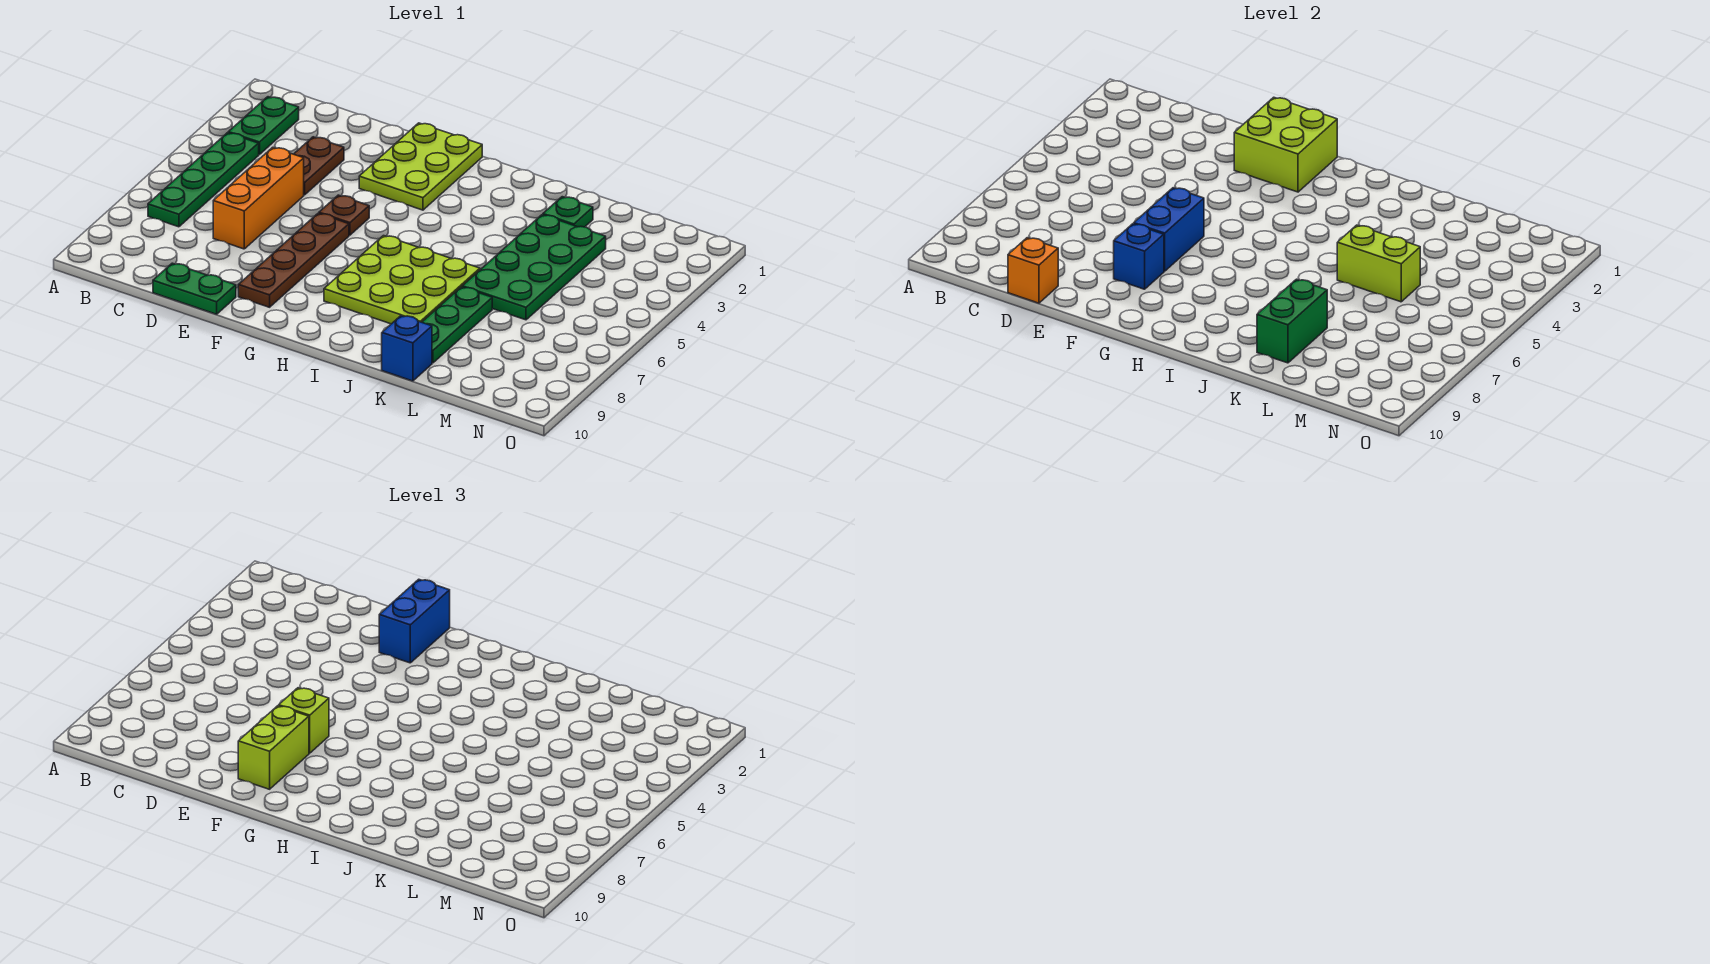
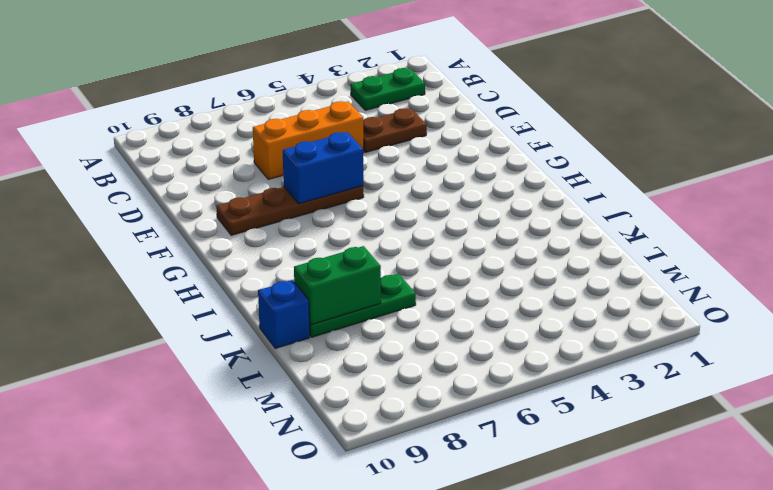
none -> green plate B4:B7 level 1
none -> green plate D10:E10 level 1
none -> lime plate F1:G3 level 1

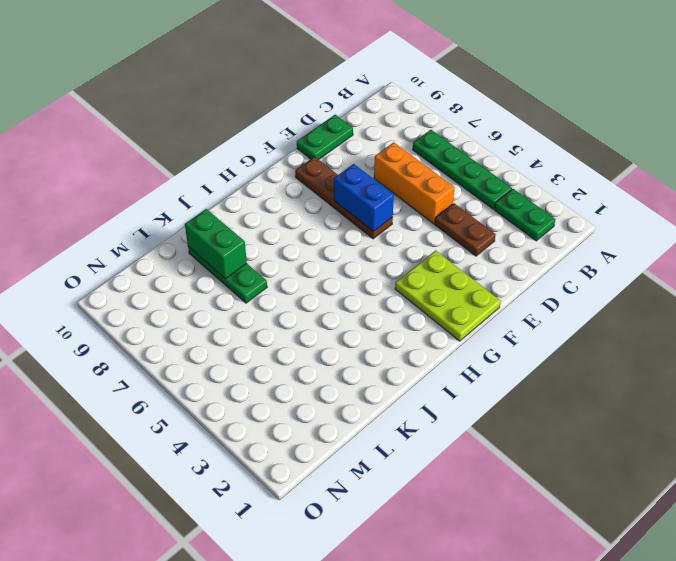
none -> brown plate F5 level 1
none -> lime plate H6:J8 level 1
none -> green plate K2 level 1

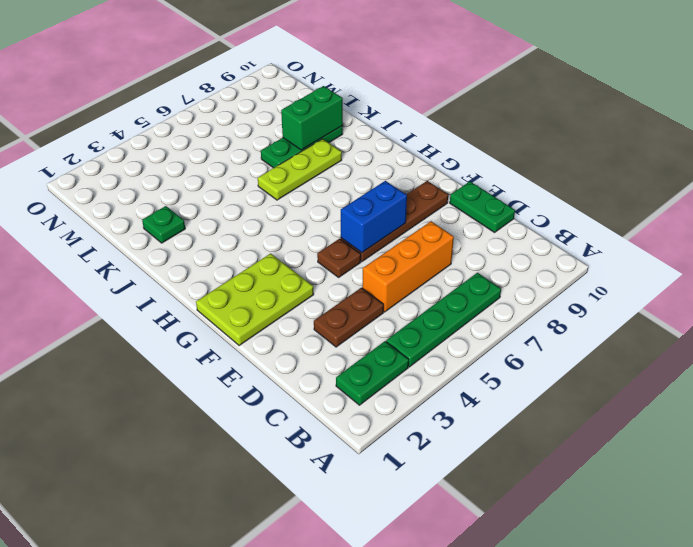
lime plate J6:J8 level 1 -> lime plate H6:J8 level 1
none -> green plate K3:L6 level 1
none -> blue brick K10 level 1
none -> orange brick D10 level 2

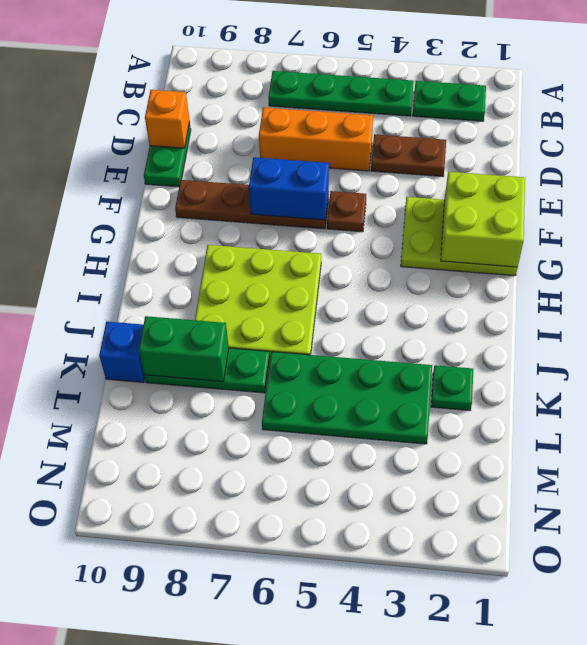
none -> blue brick F8 level 2
none -> lime brick K5:L5 level 2
none -> blue brick F1:F2 level 3

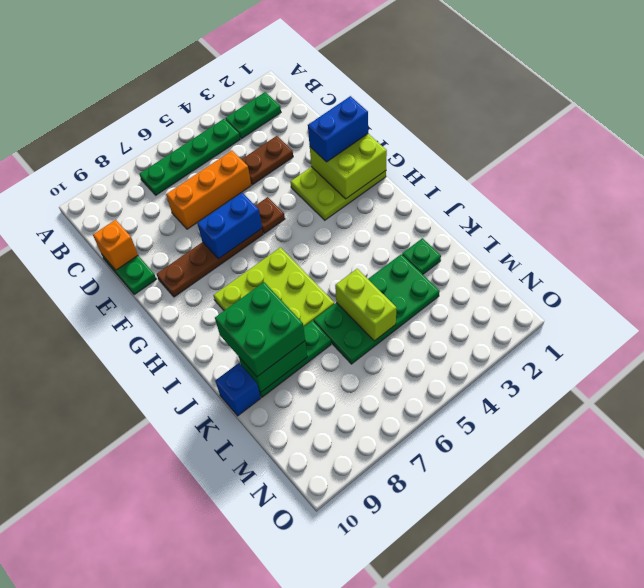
green brick J8:K9 level 3 -> none
none -> blue brick F8 level 2
none -> lime brick F7 level 3
none -> lime brick F8:F9 level 3

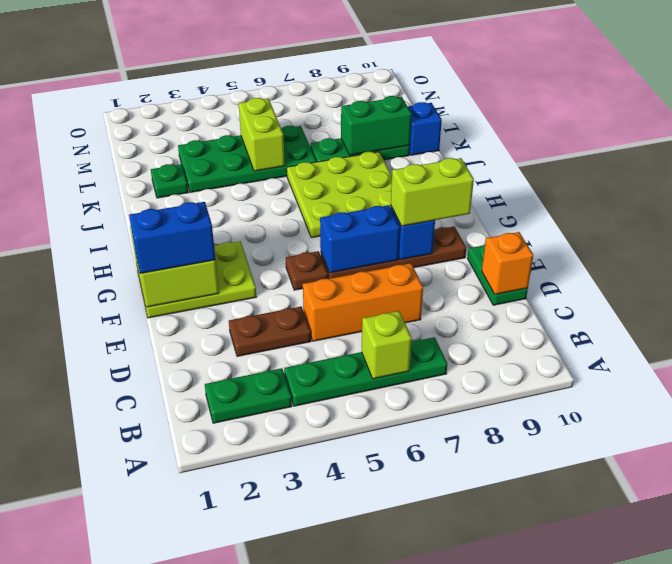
lime brick B6 level 2 -> lime brick F7 level 3

